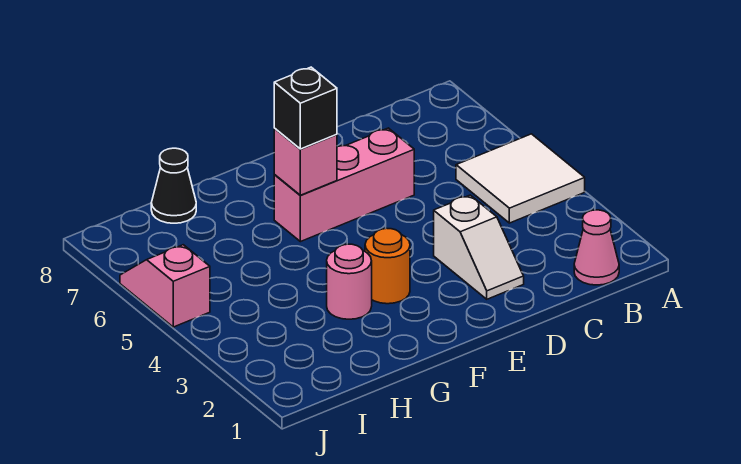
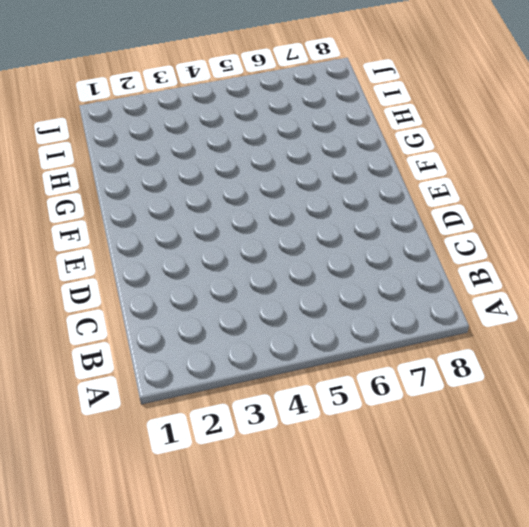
none -> white tile A4:B5 level 1
none -> pink cone B1 level 1

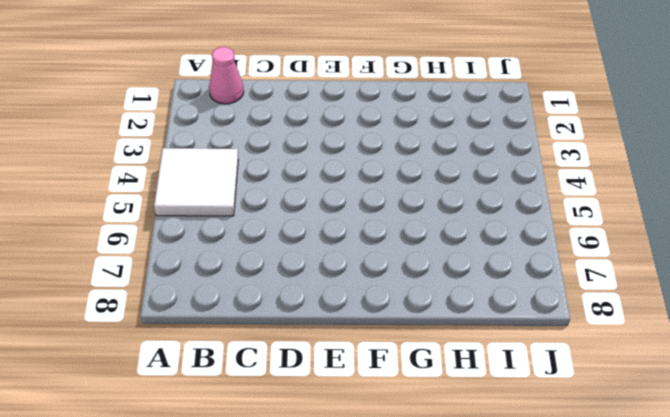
none -> white slope D2:D3 level 1 top 3
none -> pink brick D6:F6 level 1

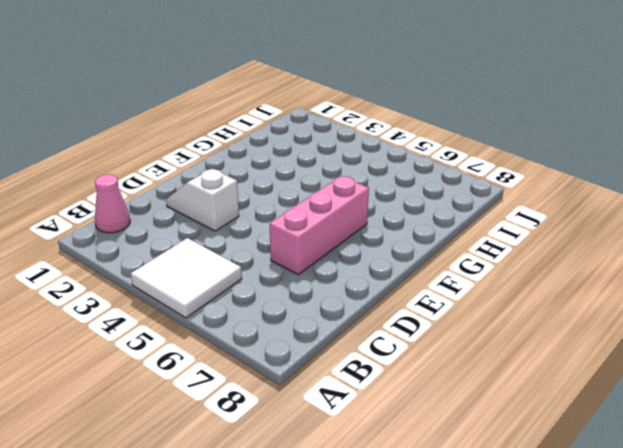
none -> orange round brick F3 level 1
none -> pink round brick G3 level 1

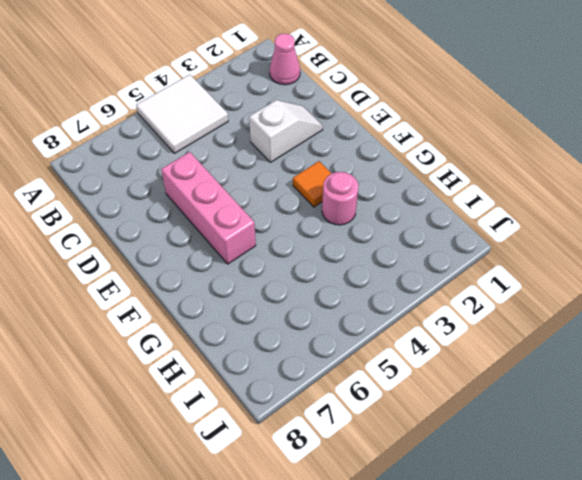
orange tile F3 level 1 -> orange round brick F3 level 1
none -> black cone H8 level 1
none -> pink slope J5:J6 level 1 top 5

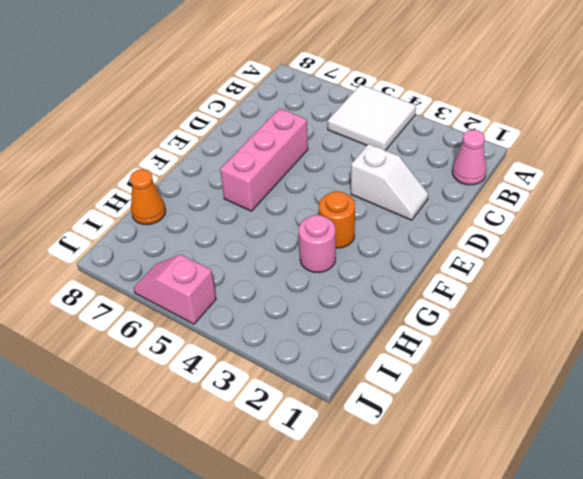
orange cone H8 level 1 -> black cone H8 level 1
none -> pink brick F6 level 2
none -> black brick F6 level 3

